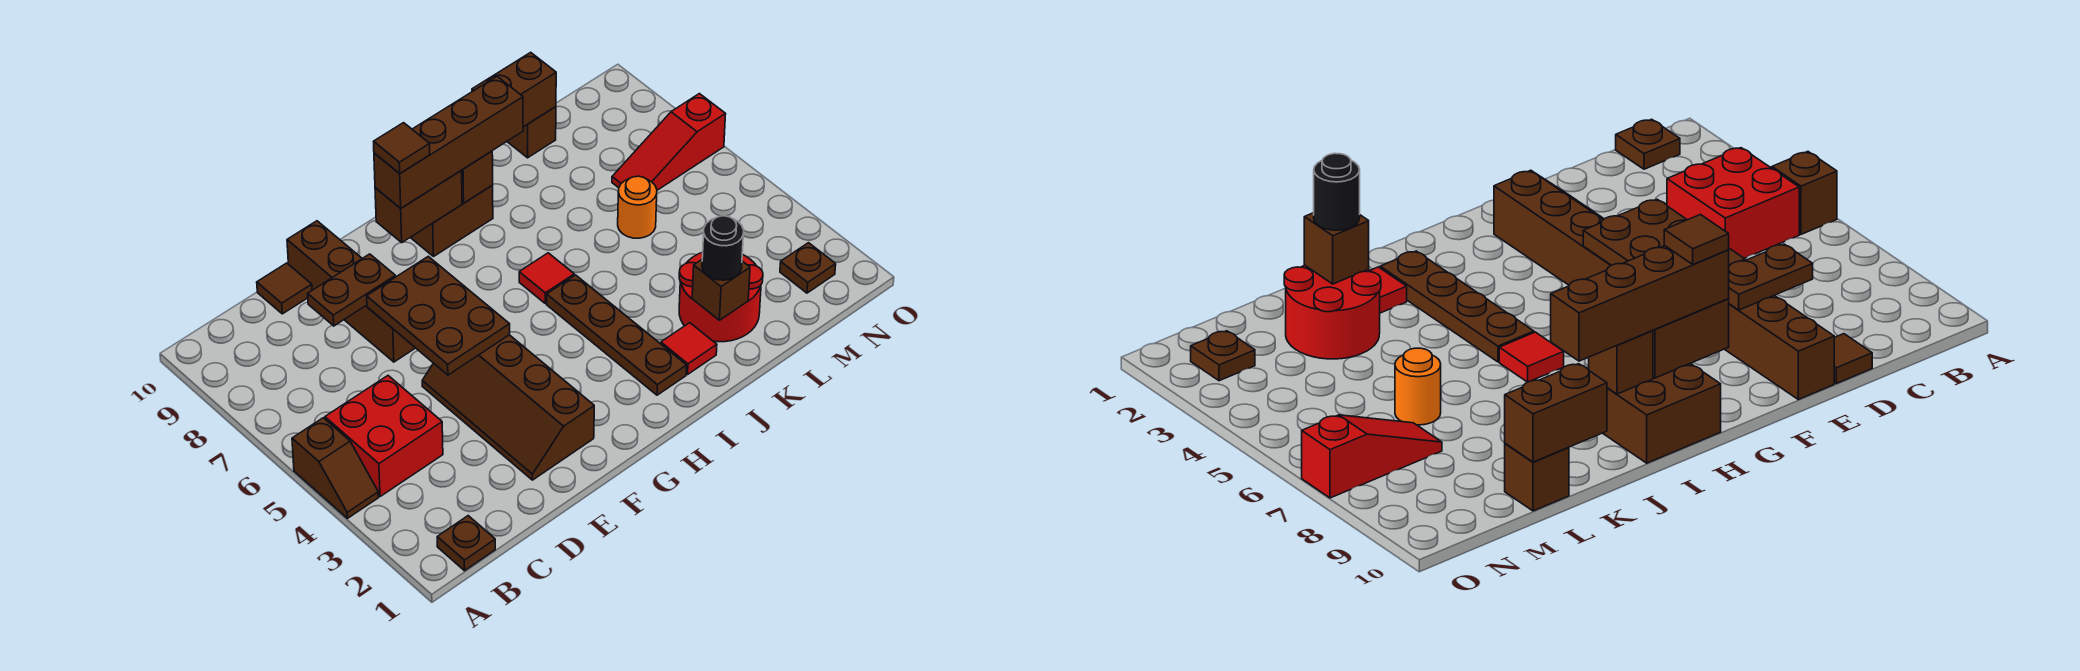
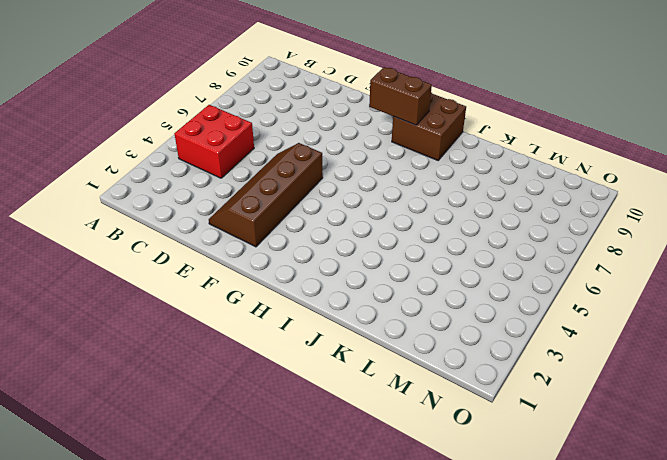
none -> brown slope A4:A5 level 1 top 5
none -> brown plate B1 level 1
none -> brown tile D10 level 1

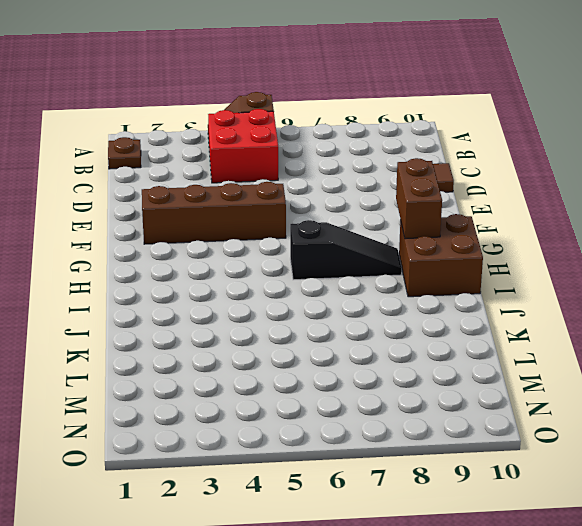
black slope H6:H8 level 1 top 6 -> none
none -> brown brick E7:E10 level 1
none -> brown plate I2:I5 level 1
none -> red tile I6 level 1

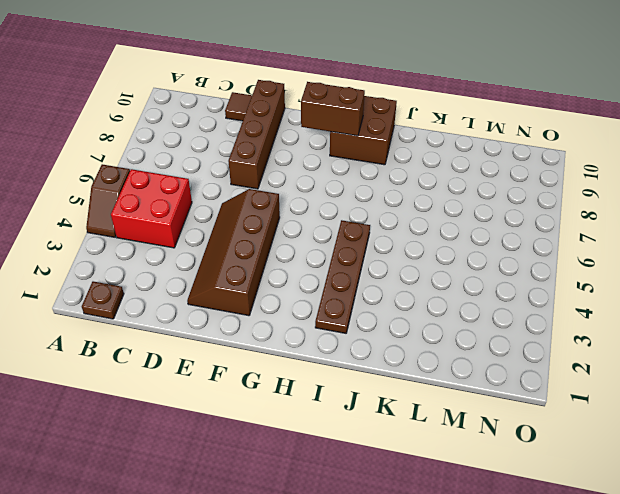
none -> red tile I6 level 1
none -> red tile J2 level 1
none -> red round brick K2:L3 level 1

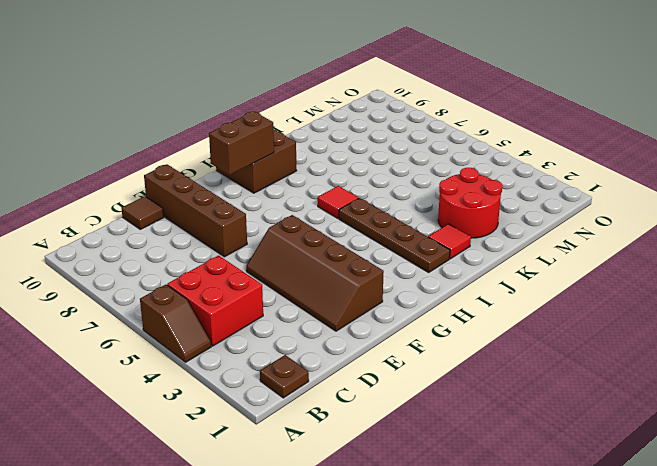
none -> orange round brick L6 level 1
none -> brown brick L10 level 1
none -> red slope M7:O7 level 1 top O

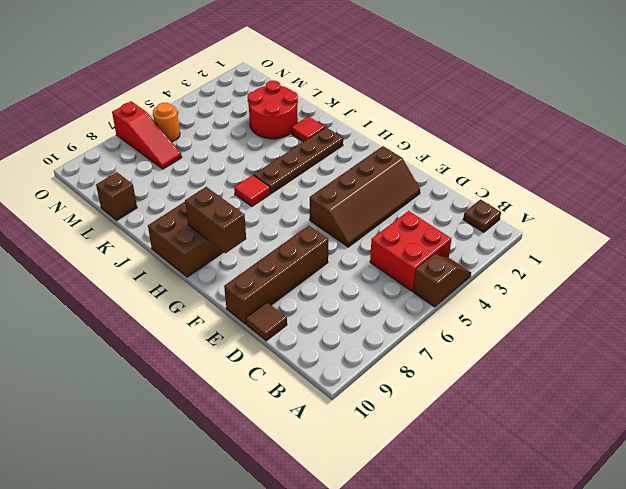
orange round brick N6 level 1 -> orange round brick L6 level 1
none -> brown plate N2 level 1
none -> brown plate D8:E8 level 2
none -> brown plate E5:F7 level 2

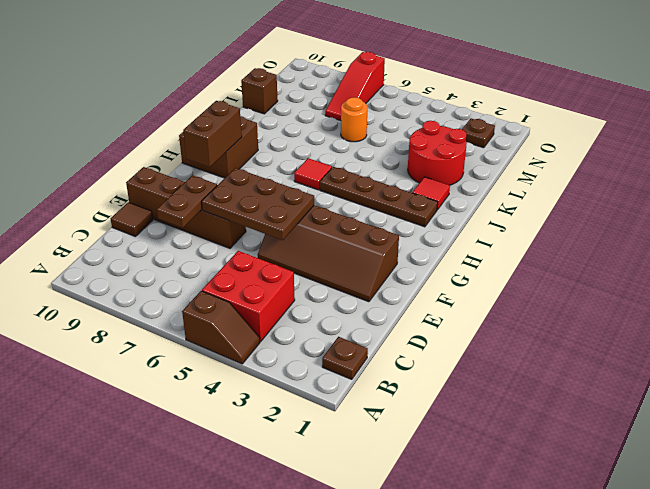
none -> brown brick I9 level 2
none -> brown brick K2 level 2
none -> brown brick K10:L10 level 2

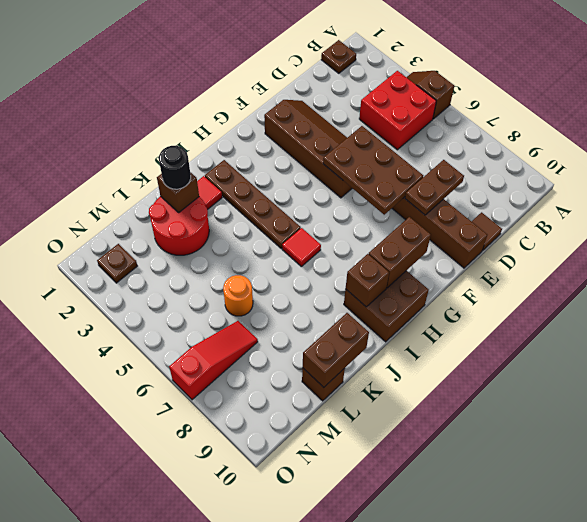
none -> brown brick G9:J9 level 3
none -> brown tile G9 level 4

